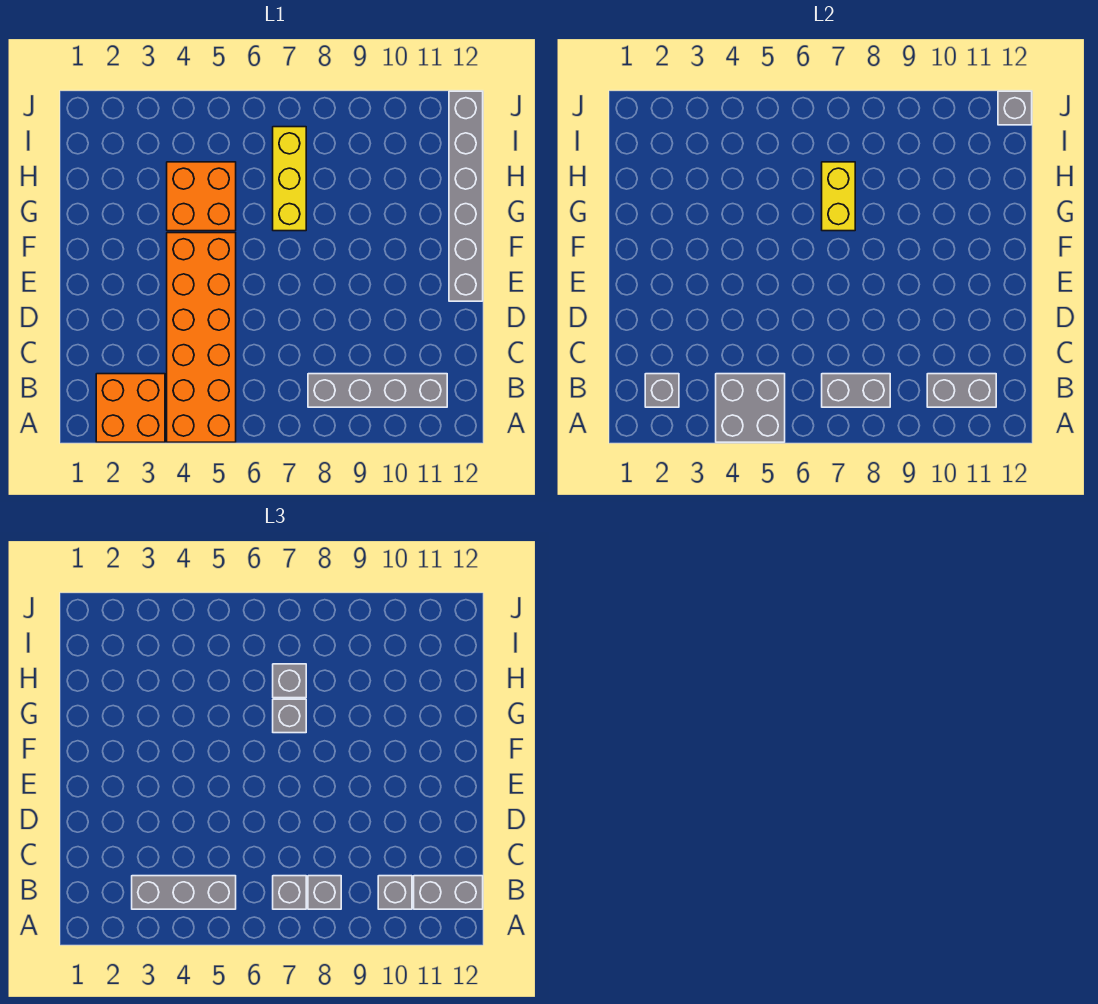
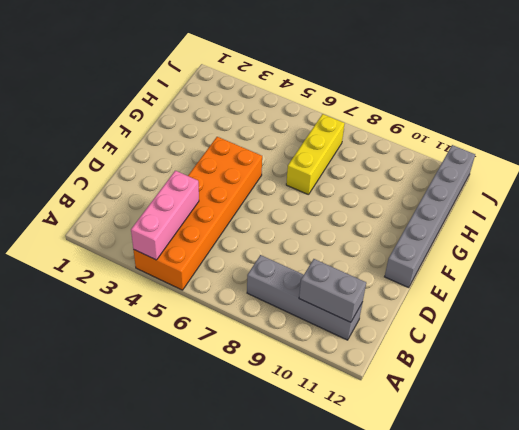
pink brick A4:C4 level 2 -> grey brick A4:B5 level 2
none -> orange brick A2:B3 level 1
none -> orange brick G4:H5 level 1
none -> grey brick B2 level 2

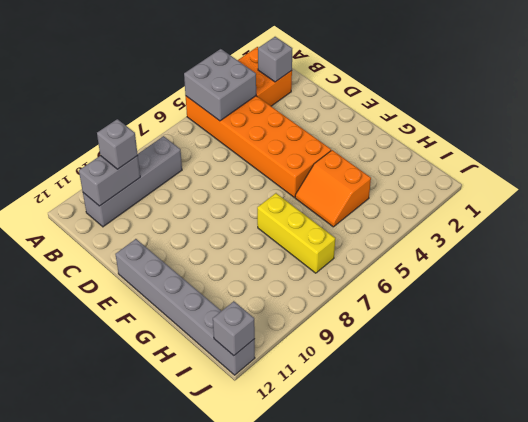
orange slope G4:H5 level 1 top 4 -> orange brick G4:H5 level 1
none -> grey brick B7:B8 level 2
none -> yellow brick G7:H7 level 2
none -> grey brick B3:B5 level 3

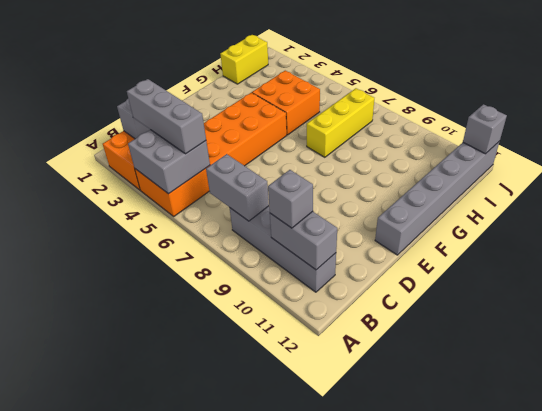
yellow brick H1:I1 level 1 -> yellow brick G7:H7 level 2
none -> grey brick B7 level 3
none -> grey brick B8 level 3
none -> grey brick B11:B12 level 3

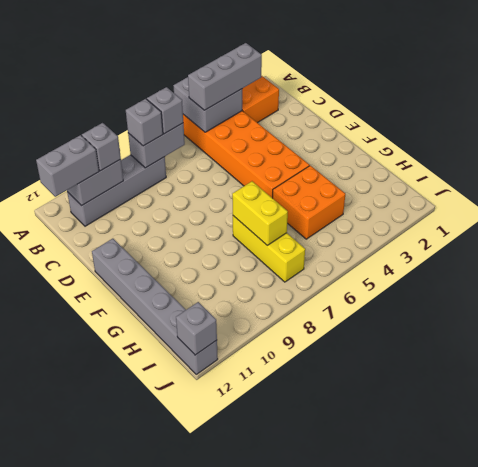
none -> grey brick B2 level 2
none -> grey brick G7 level 3
none -> grey brick H7 level 3

